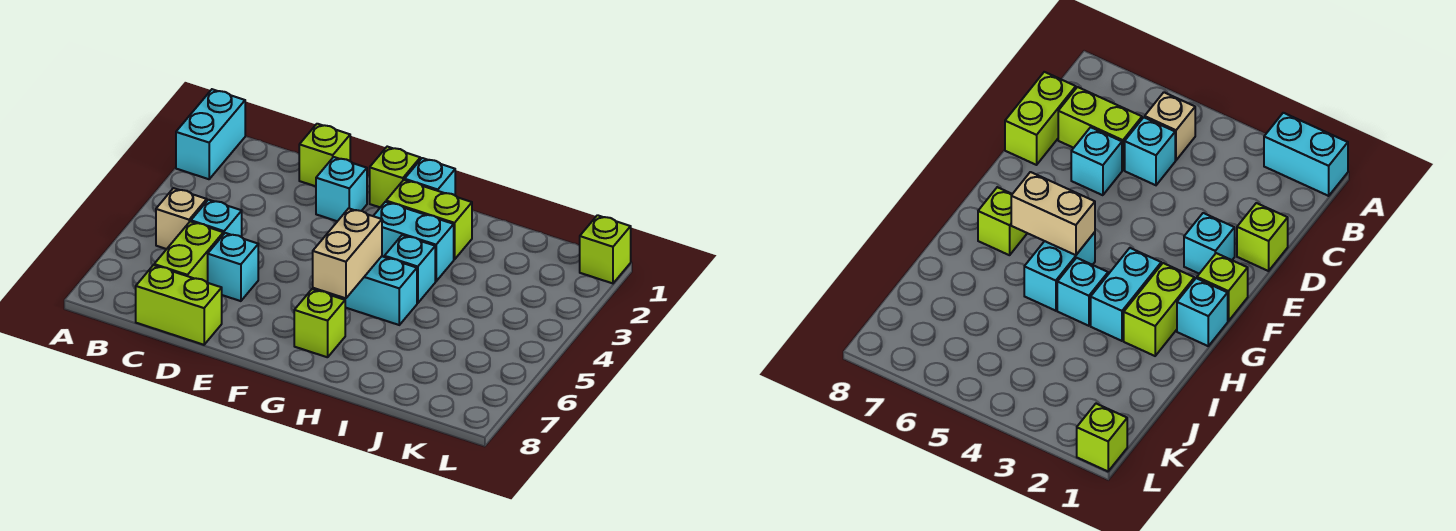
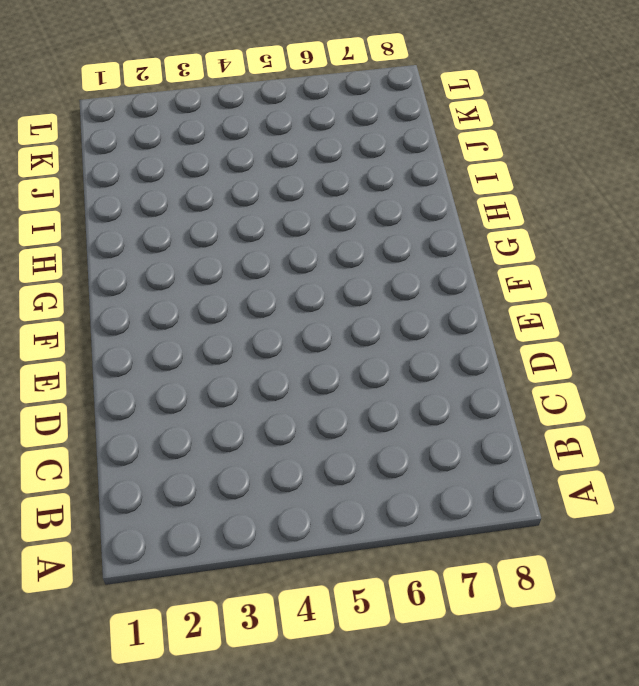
none -> cyan brick A1:A2 level 1
none -> tan brick B5 level 1
none -> cyan brick C5 level 1

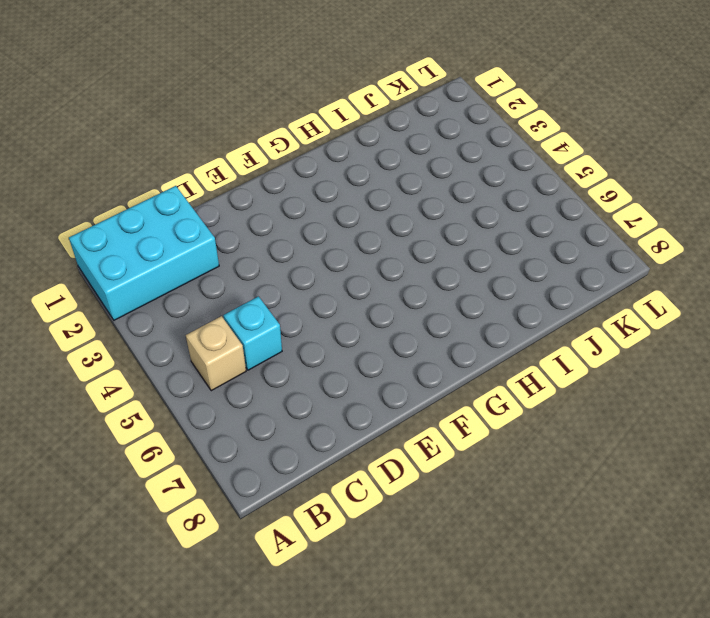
cyan brick A1:C2 level 1 -> cyan brick A1:A2 level 1
none -> lime brick C6:C7 level 1
none -> lime brick C8:D8 level 1
none -> lime brick D1 level 1

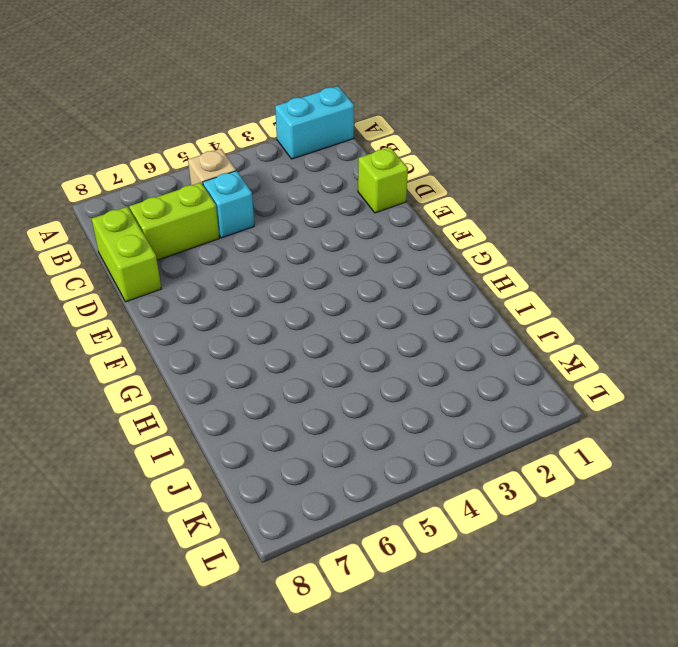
none -> cyan brick D6 level 1
none -> cyan brick E2 level 1
none -> lime brick F1 level 1

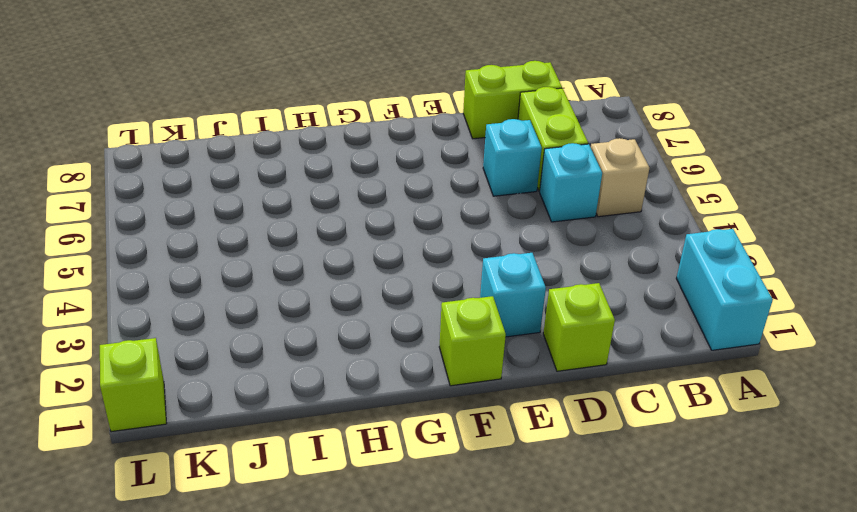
none -> cyan brick G1 level 1
none -> lime brick G2:H2 level 1
none -> cyan brick G3:H3 level 1

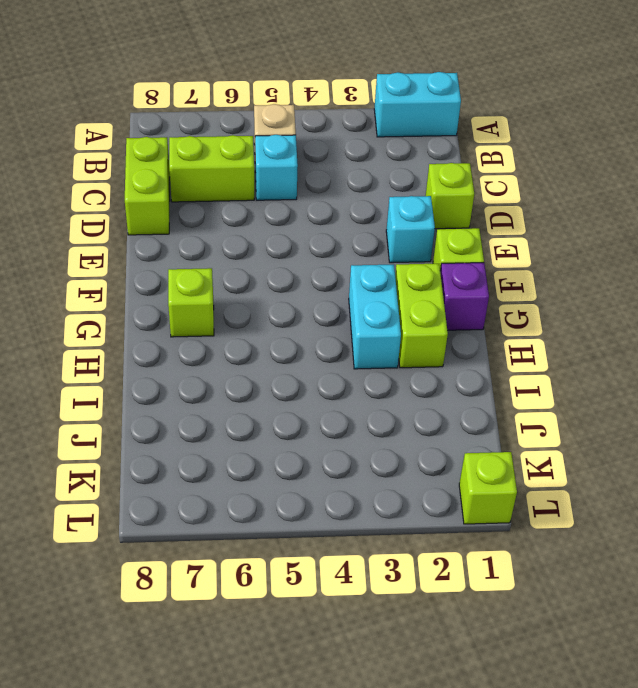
purple brick G1 level 1 -> cyan brick G1 level 1
none -> cyan brick D6 level 1
none -> cyan brick G5:H5 level 1
none -> cyan brick H4 level 1

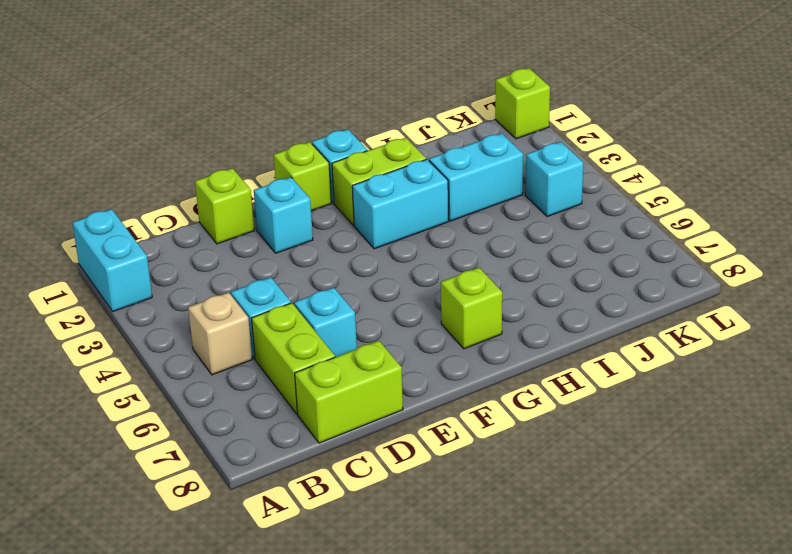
cyan brick I3:J3 level 1 -> cyan brick G5:H5 level 1
cyan brick K4 level 1 -> cyan brick H4 level 1
none -> tan brick G5:G6 level 2

